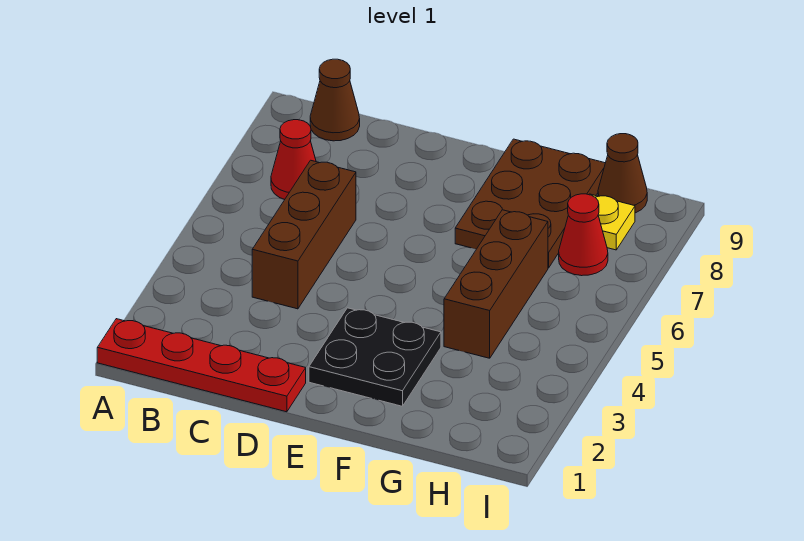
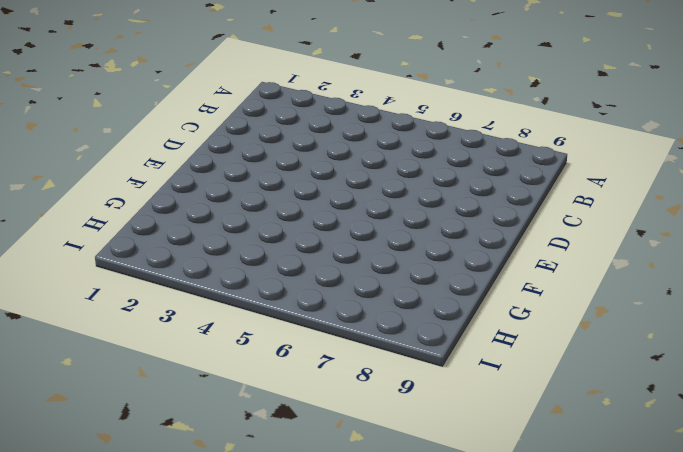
none -> red plate A1:D1 level 1
none -> red cone B7 level 1

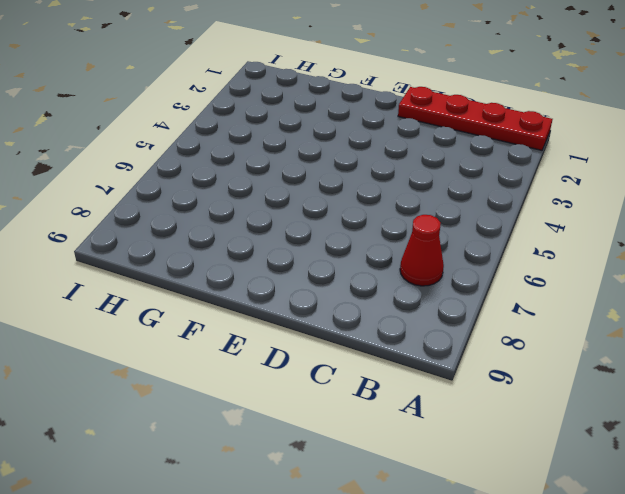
none -> brown cone B9 level 1
none -> brown brick C4:C6 level 1

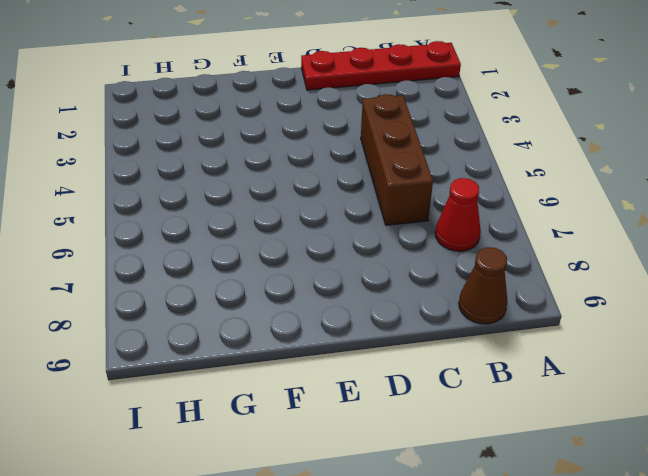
none -> black plate E2:F3 level 1
none -> brown plate F7:G9 level 1

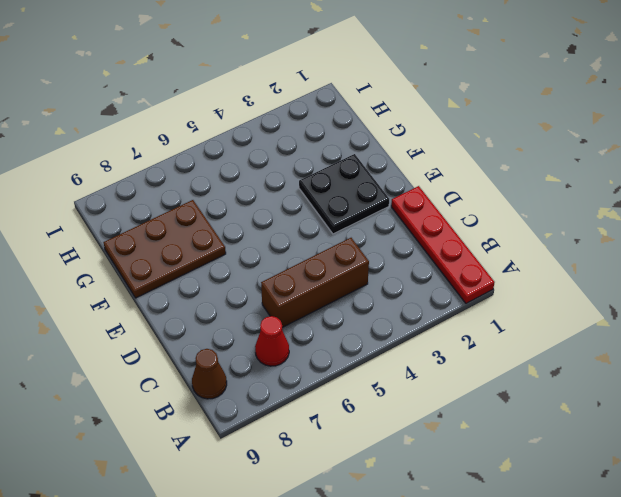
none -> brown brick G4:G6 level 1
none -> red cone H7 level 1

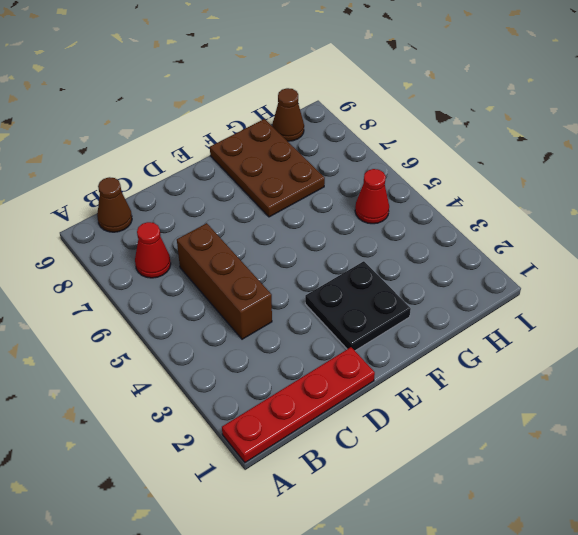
red cone H5 level 1 -> red cone H7 level 1
none -> brown brick G4:G6 level 1
none -> yellow plate H8 level 1

